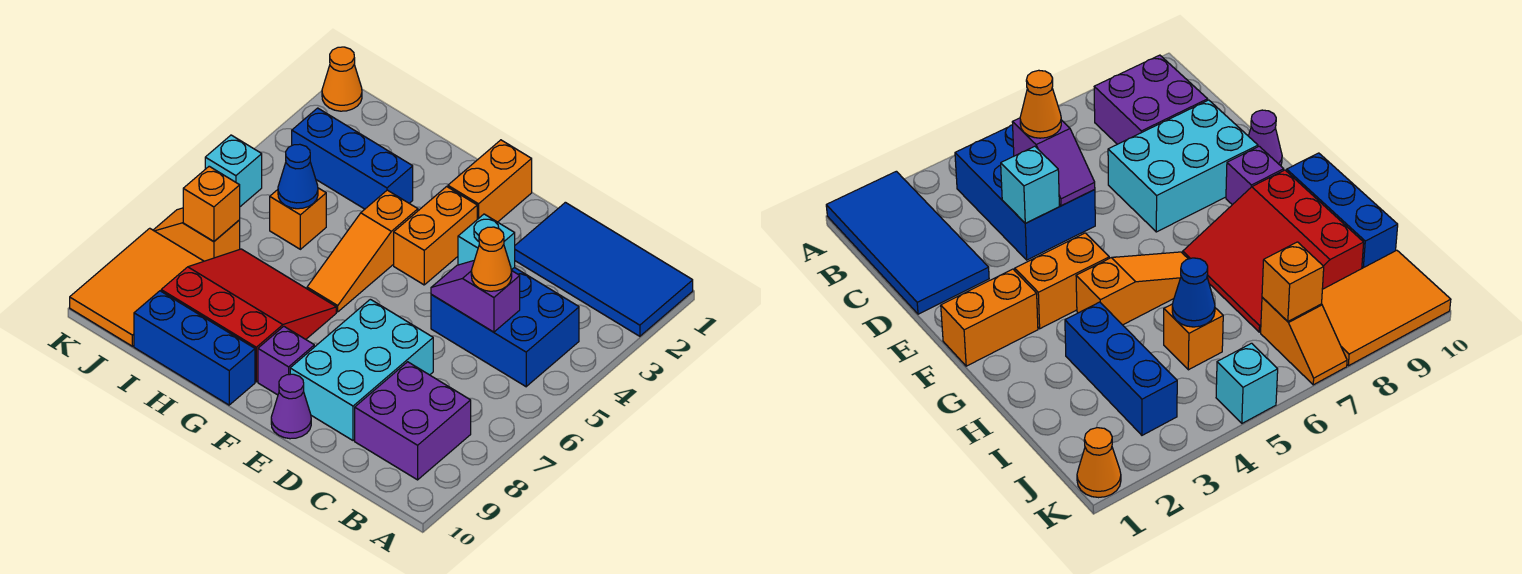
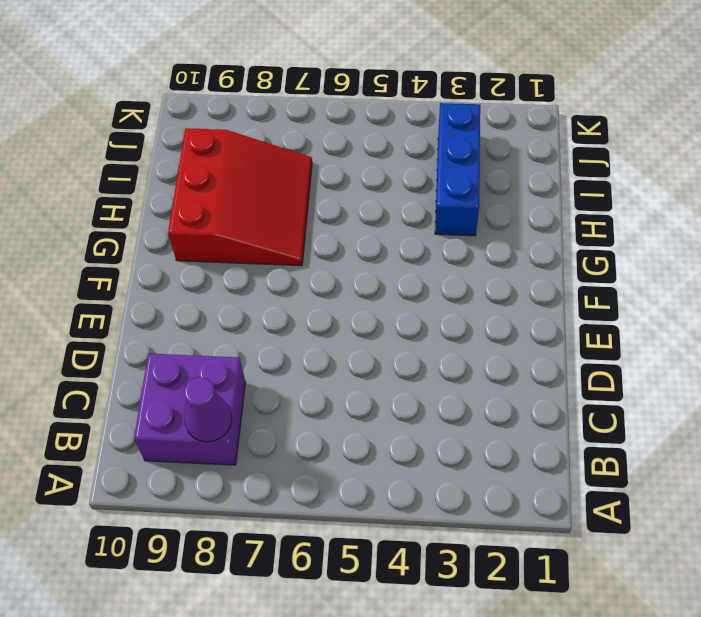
purple cone B8 level 2 -> purple cone E10 level 1
none -> blue tile A1:D2 level 1
none -> blue brick B4:D5 level 1
none -> cyan brick D7:E9 level 1

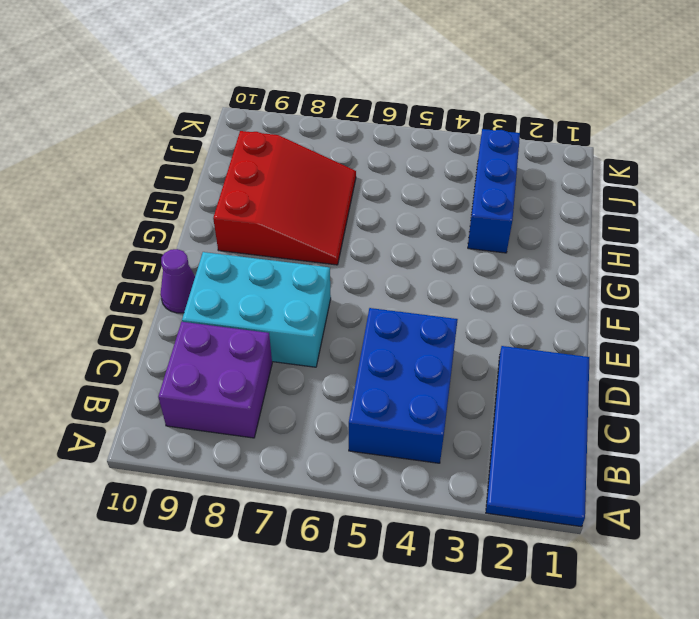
none -> orange brick F1:F2 level 1
none -> orange brick F3:F4 level 1
none -> purple brick F9 level 1

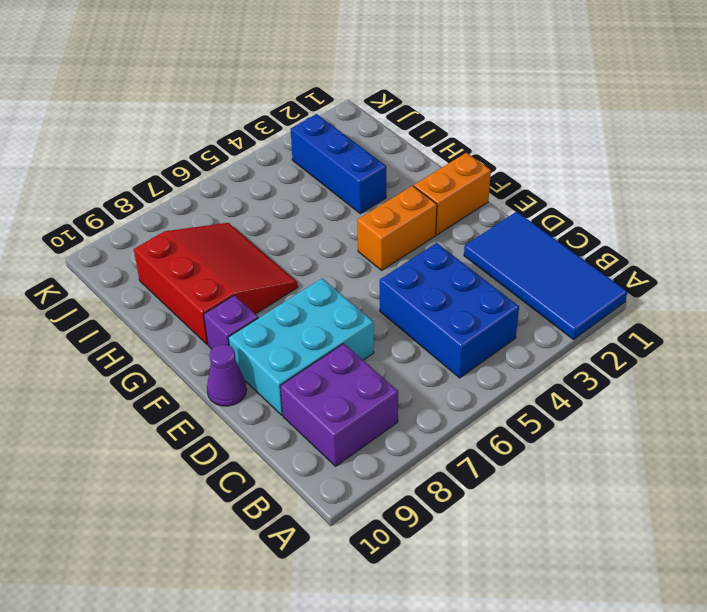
none -> orange slope G4:G6 level 1 top 4
none -> blue brick G10:I10 level 1
none -> orange brick I5 level 1

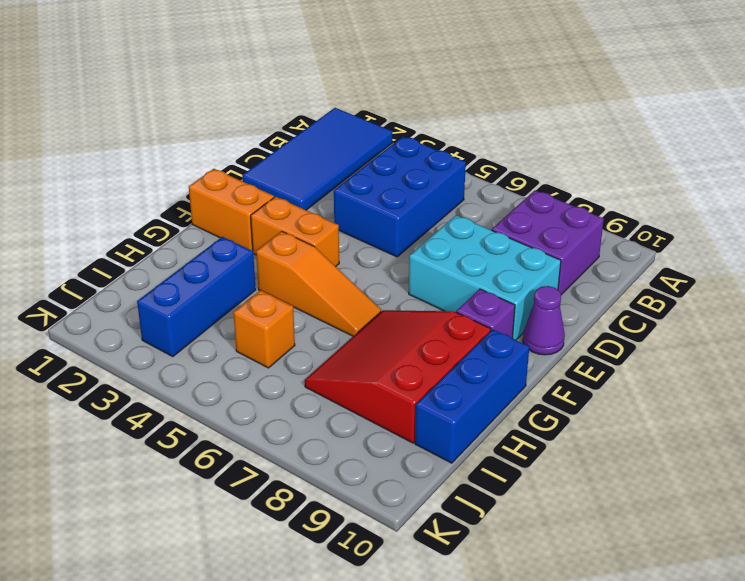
none -> orange slope J7:K7 level 1 top J
none -> orange tile J8:K10 level 1
none -> orange cone K1 level 1

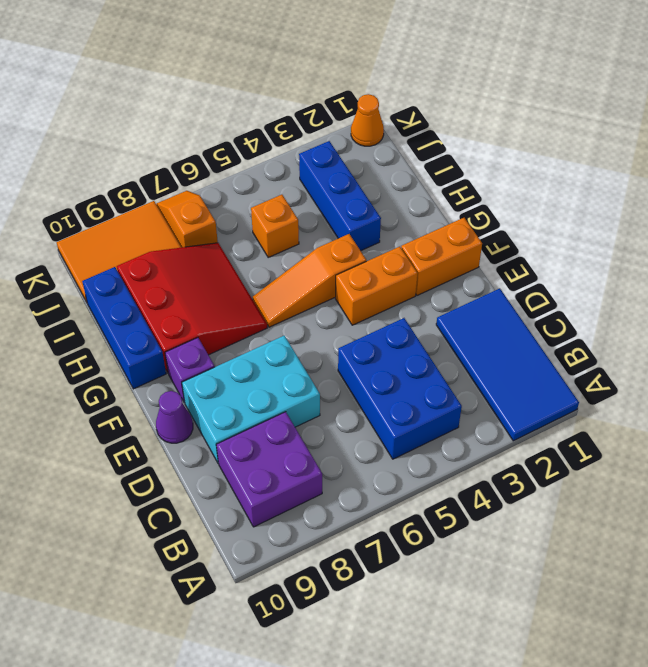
none -> cyan brick K5 level 1
none -> purple slope C5:D5 level 2 top C
none -> cyan brick D4 level 2

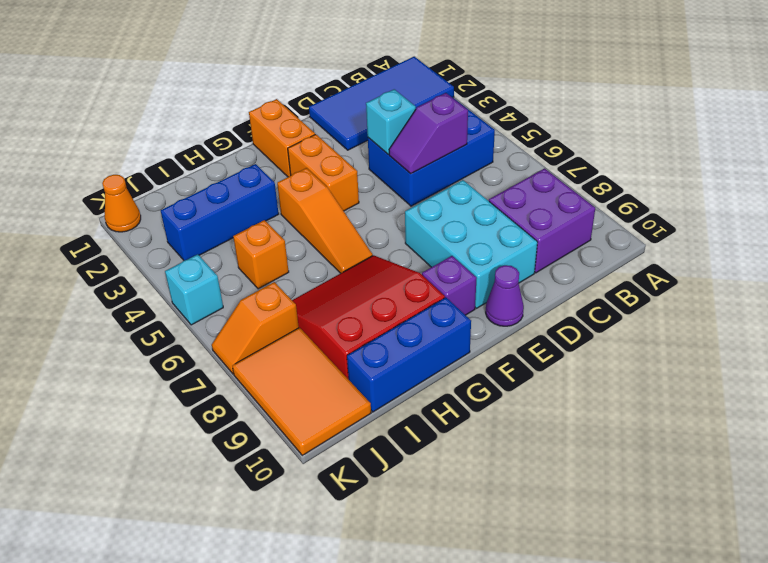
none -> blue cone I5 level 2
none -> orange brick J7 level 2
none -> orange cone C5 level 3

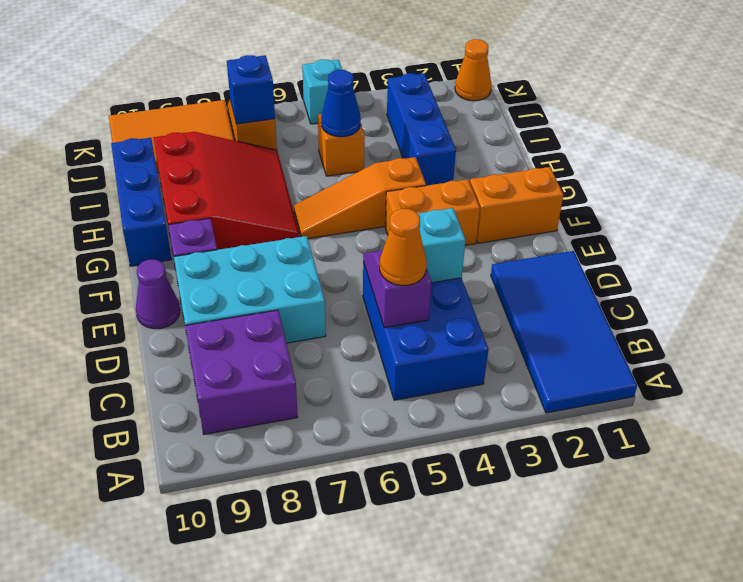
blue brick J7 level 2 -> orange brick J7 level 2

